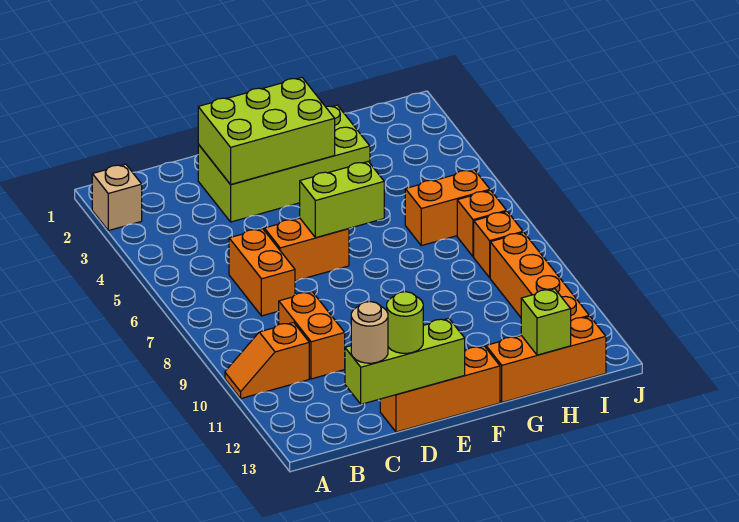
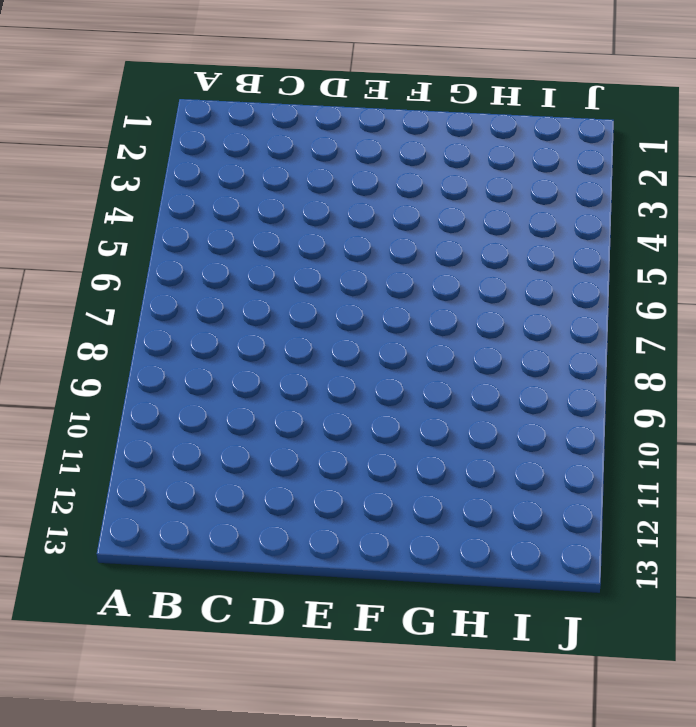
none -> tan brick A2 level 1
none -> orange slope A10:B10 level 1 top B
none -> orange brick C6:C7 level 1

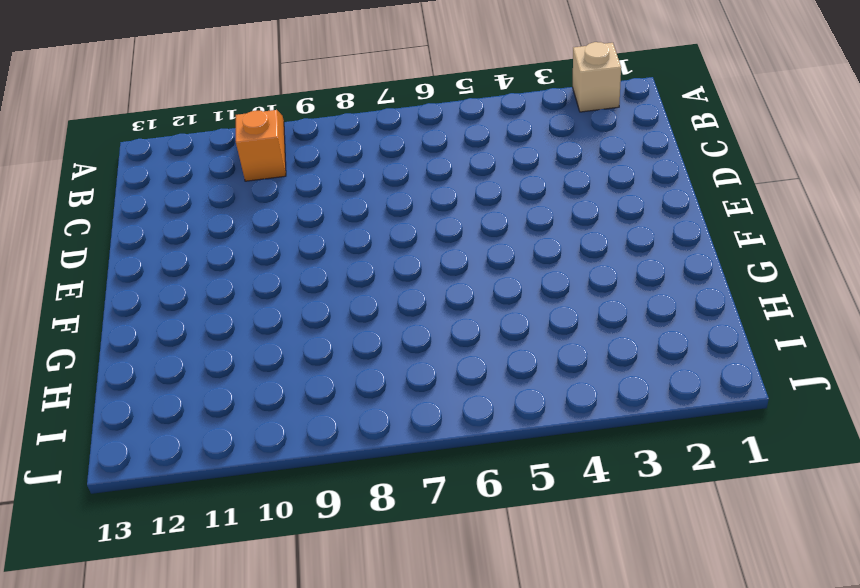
none -> orange brick C6:C7 level 1
none -> orange brick C9:C10 level 1
none -> lime brick D2:G3 level 1

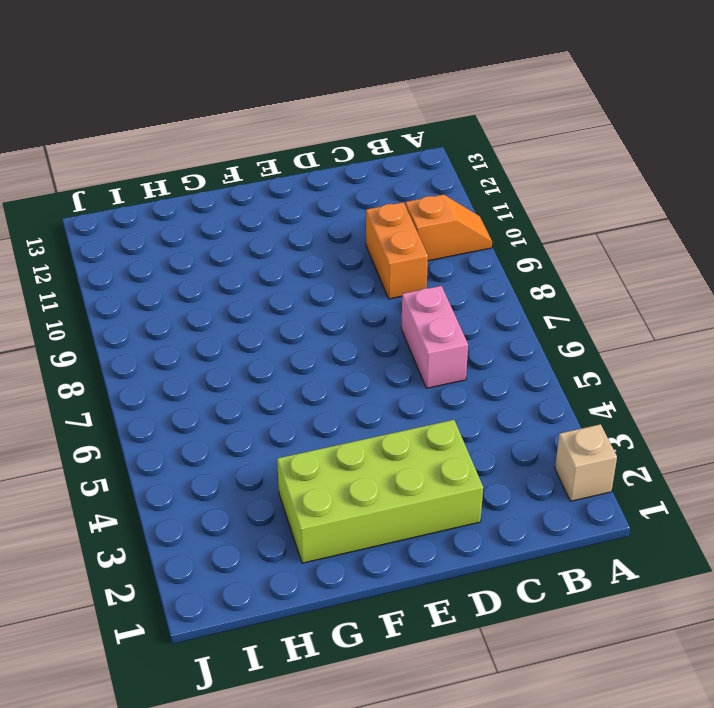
pink brick C6:C7 level 1 -> orange brick C6:C7 level 1
none -> orange brick D6:E6 level 1
none -> orange brick D13:F13 level 1
none -> orange brick G13:I13 level 1

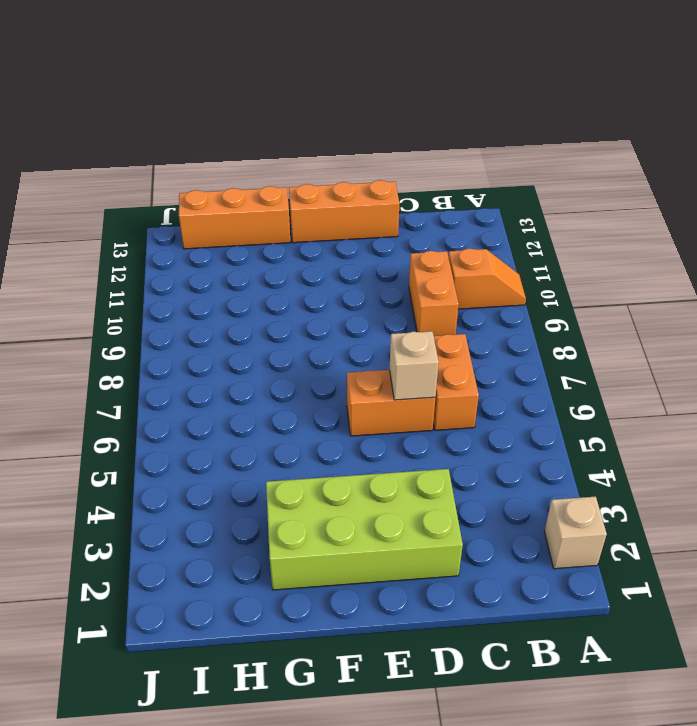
tan brick D6 level 2 -> none
none -> orange brick H6:I6 level 1
none -> orange brick I7 level 1
none -> orange brick I8 level 1

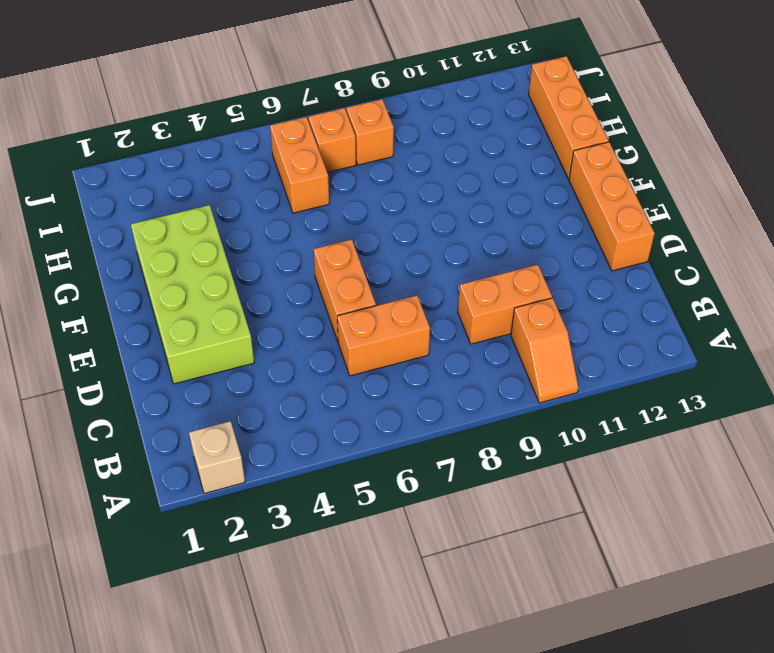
none -> orange brick I9:I12 level 1
none -> lime brick C13:E13 level 2
none -> lime brick D2:F3 level 2

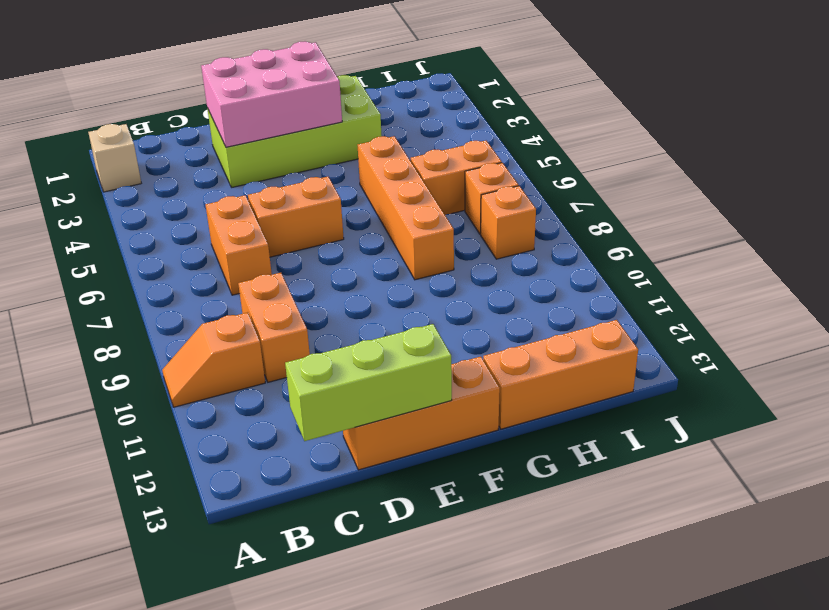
pink brick D2:F3 level 2 -> lime brick D2:F3 level 2
orange brick G5:G8 level 1 -> orange brick I9:I12 level 1
none -> lime brick E6:F6 level 2
none -> lime brick H13 level 2
none -> tan round brick C13 level 3

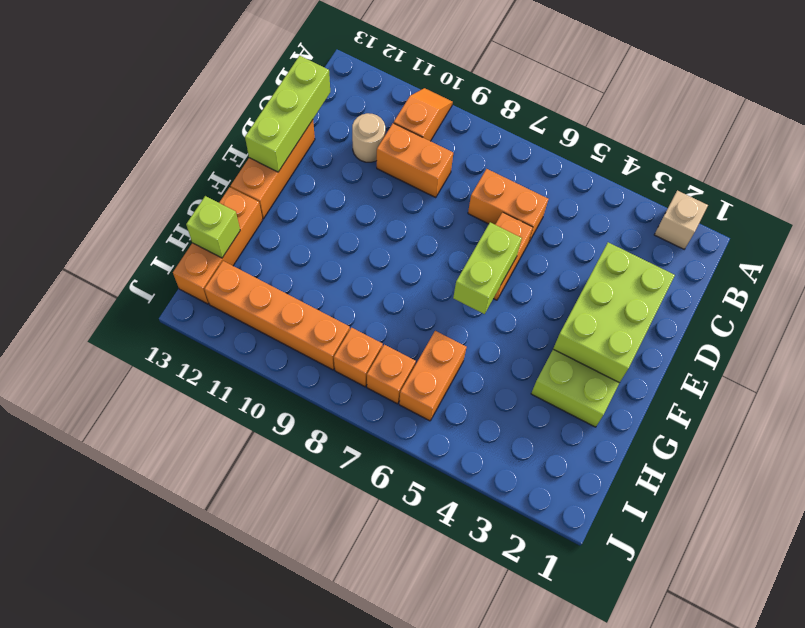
tan round brick C11 level 1 -> tan round brick C13 level 3
none -> lime round brick D13 level 3

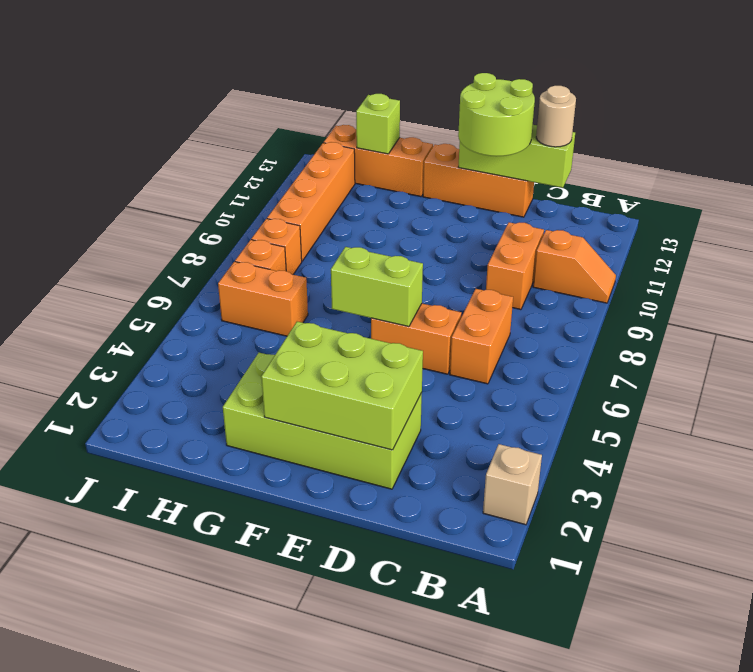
lime round brick D12:E13 level 3 -> lime round brick D13 level 3

